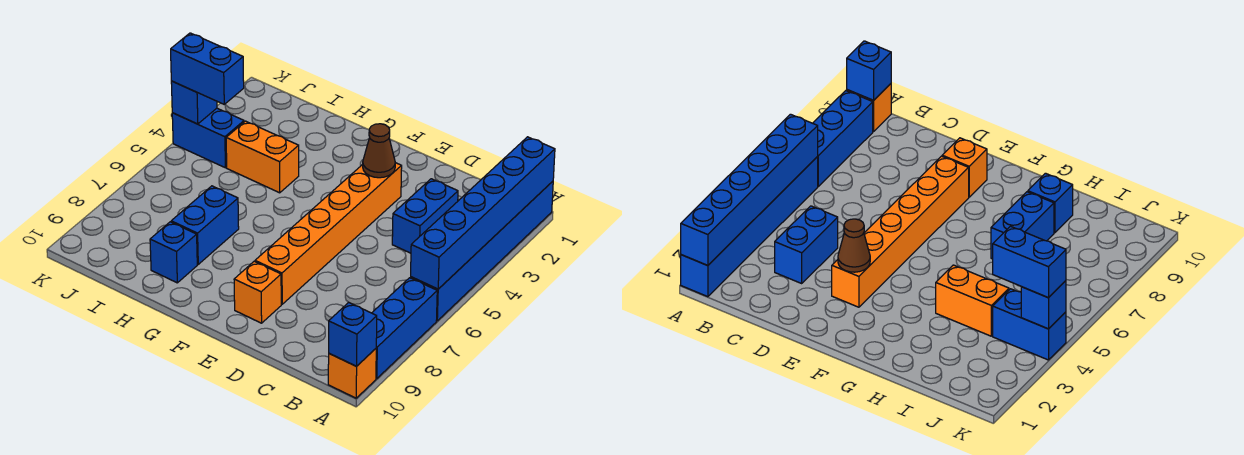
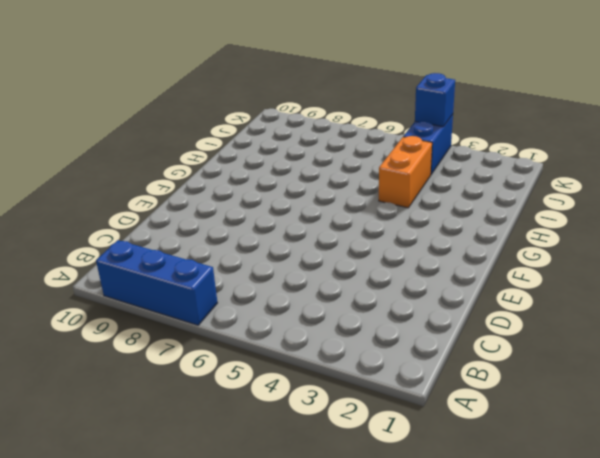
none -> blue brick A1:A6 level 1
none -> orange brick A10 level 1
none -> blue brick C3:C4 level 1

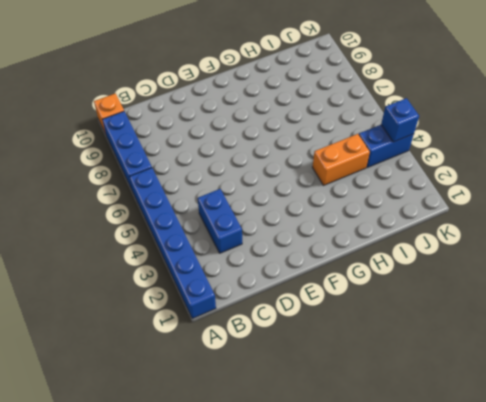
none -> orange brick E3:E8 level 1
none -> orange brick E9 level 1
none -> blue brick H7:H8 level 1

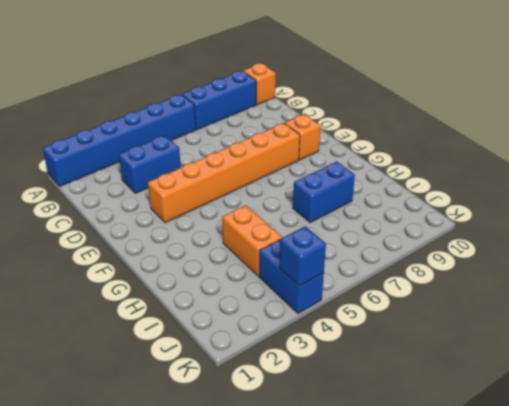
none -> blue brick H9 level 1
none -> blue brick A1:A6 level 2
none -> blue brick A10 level 2

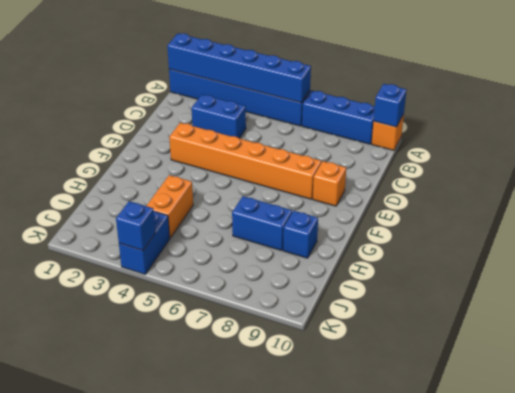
none -> brown cone E3 level 2
none -> blue brick J4:K4 level 3

